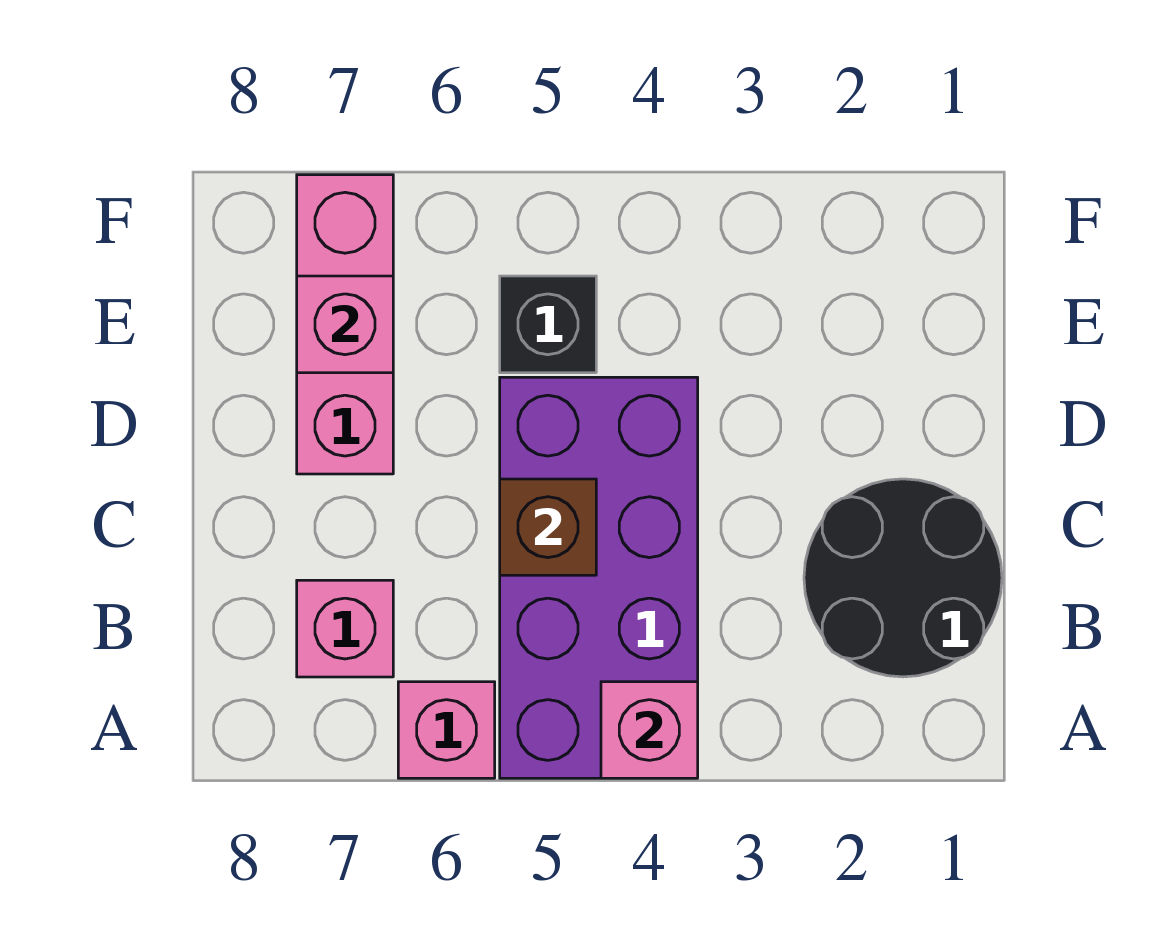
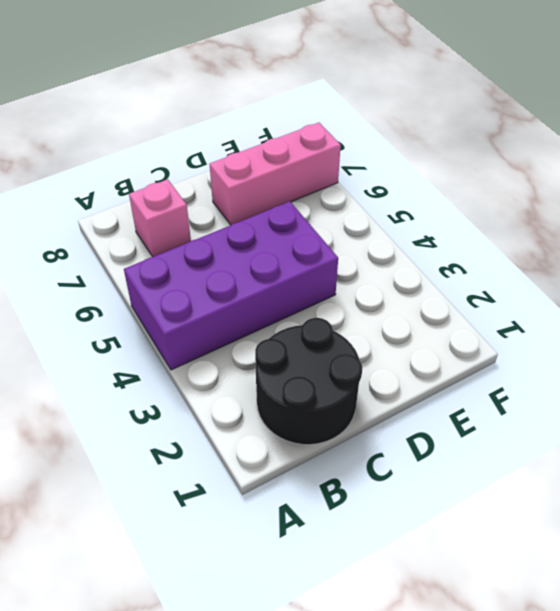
none -> pink brick A6 level 1
none -> black brick E5 level 1

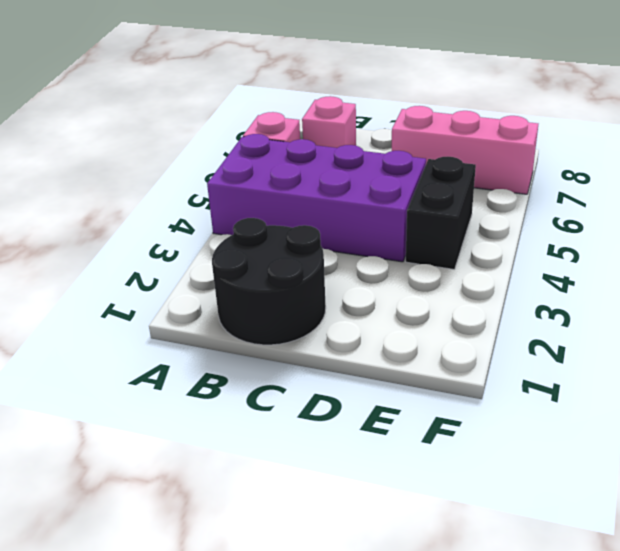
black brick E4:E5 level 1 -> black brick E5 level 1
none -> pink brick A4 level 2
none -> brown brick C5 level 2

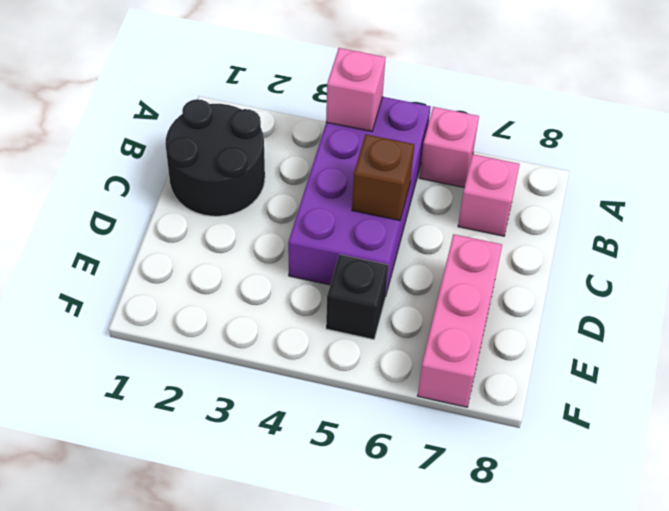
none -> pink brick E7 level 2

